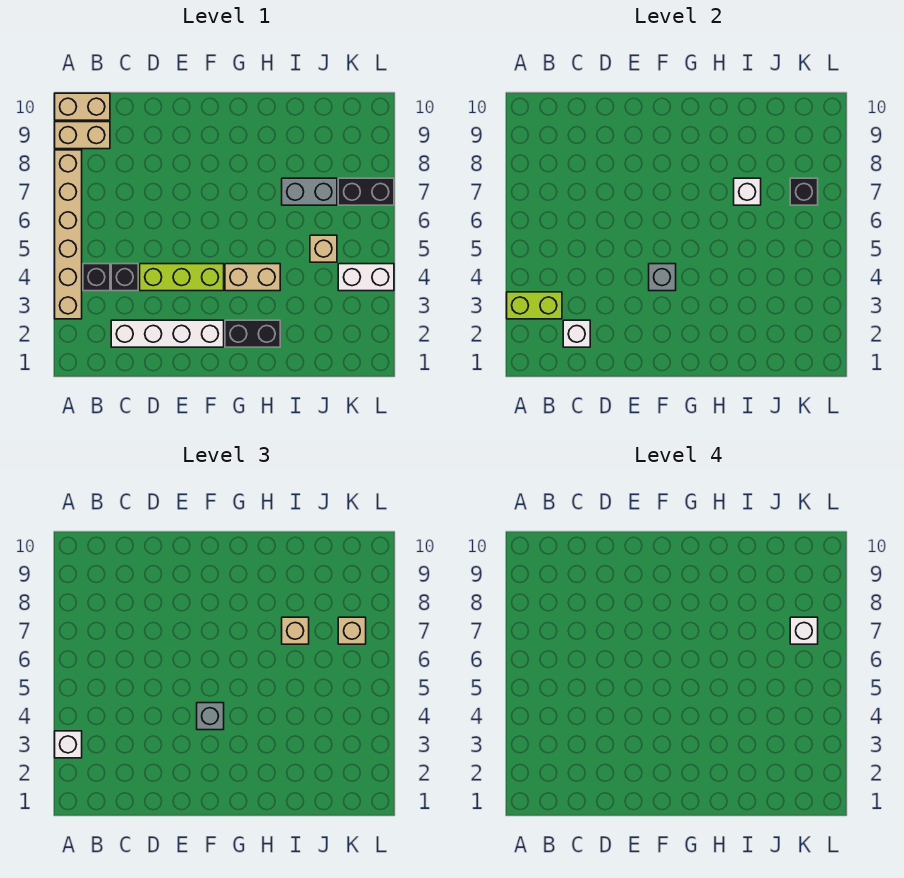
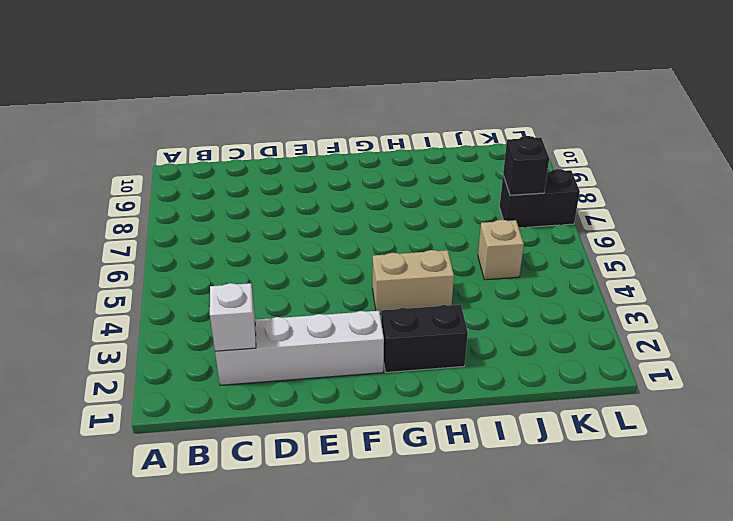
none -> tan brick A3:A8 level 1
none -> tan brick A9:B9 level 1
none -> tan brick A10:B10 level 1

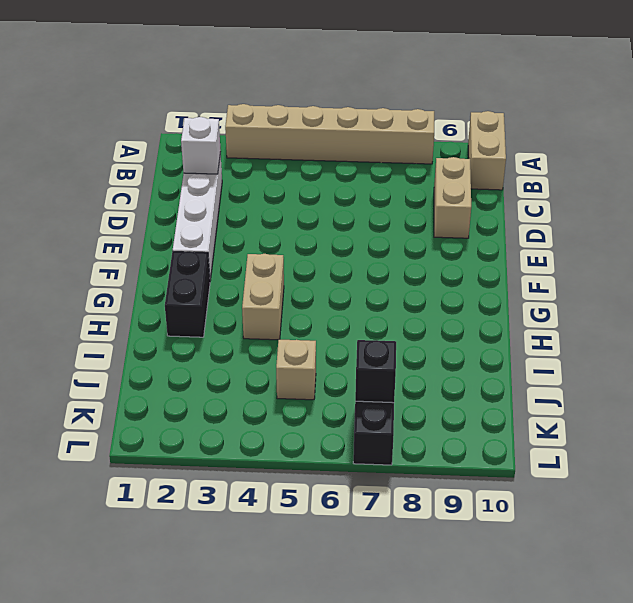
tan brick C9:D9 level 1 -> tan brick A9:B9 level 1
none -> black brick B4 level 1
none -> black brick C4 level 1
none -> lime brick D4:F4 level 1

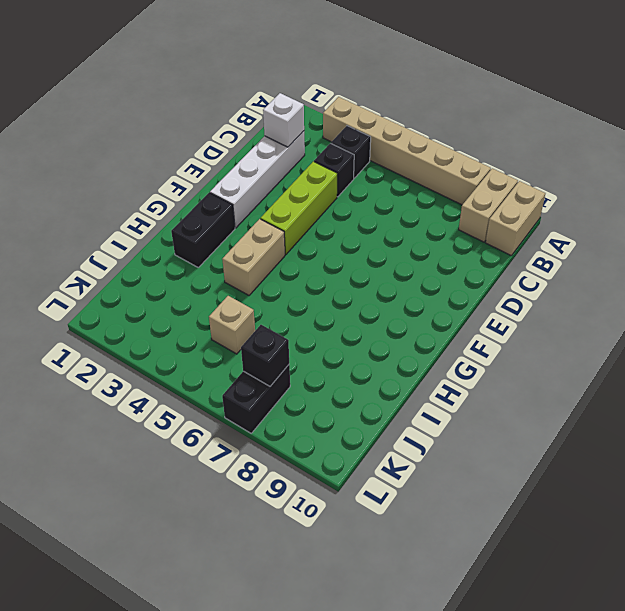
none -> grey brick I7:J7 level 1
none -> white brick K4:L4 level 1
none -> lime brick A3:B3 level 2

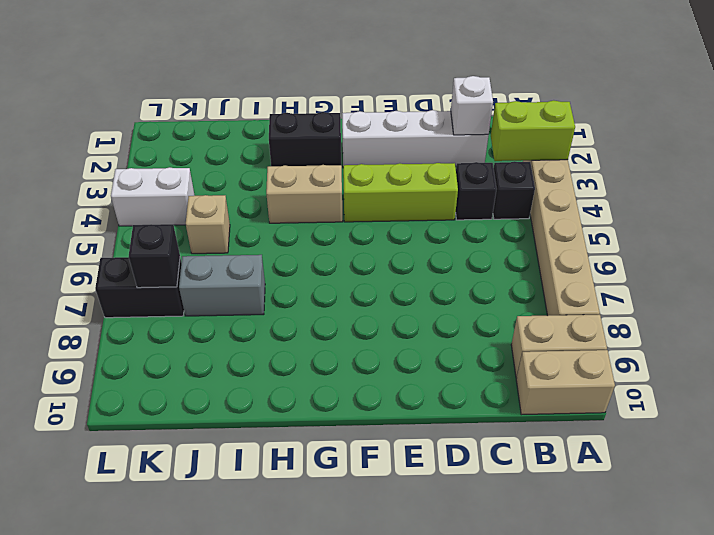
none -> grey brick F4 level 2
none -> white brick I7 level 2
none -> white brick A3 level 3

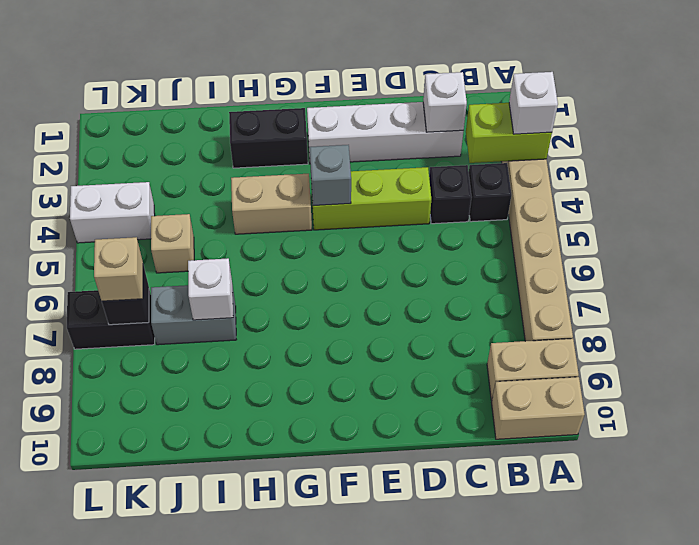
none -> grey brick F4 level 3
none -> tan brick I7 level 3
none -> white brick K7 level 4

